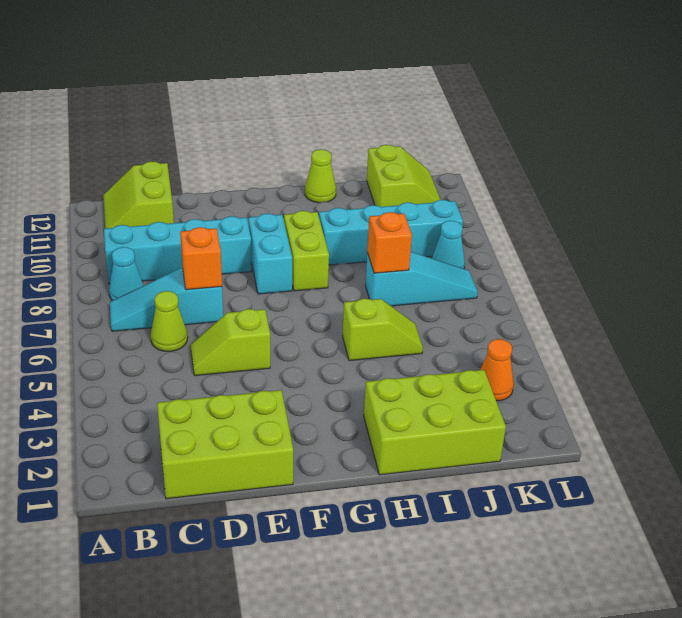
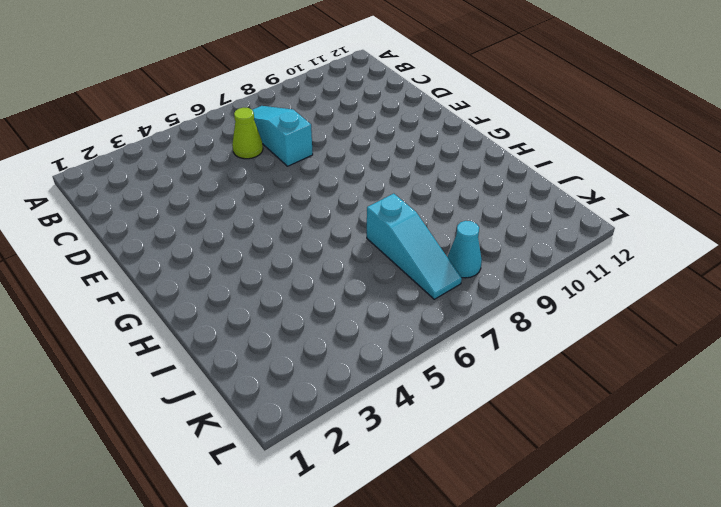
none -> cyan cone B8 level 1
none -> cyan brick B9:E9 level 1
none -> lime slope B11:C12 level 1 top C

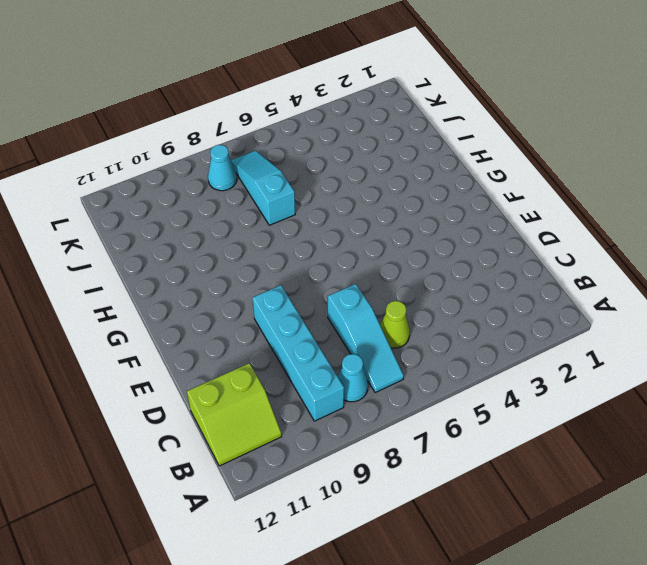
none -> lime brick C1:E2 level 1
none -> lime slope D5:E5 level 1 top E
none -> cyan brick F8:F9 level 1

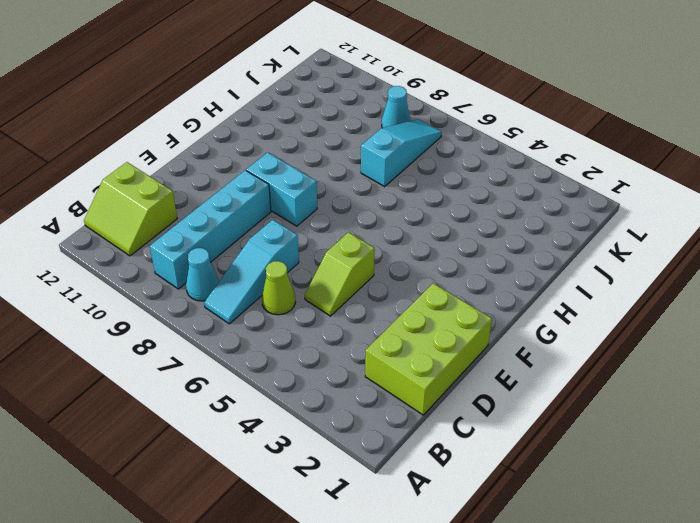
none -> lime brick G8:G9 level 1
none -> lime brick H1:J2 level 1
none -> lime slope H5:I5 level 1 top H

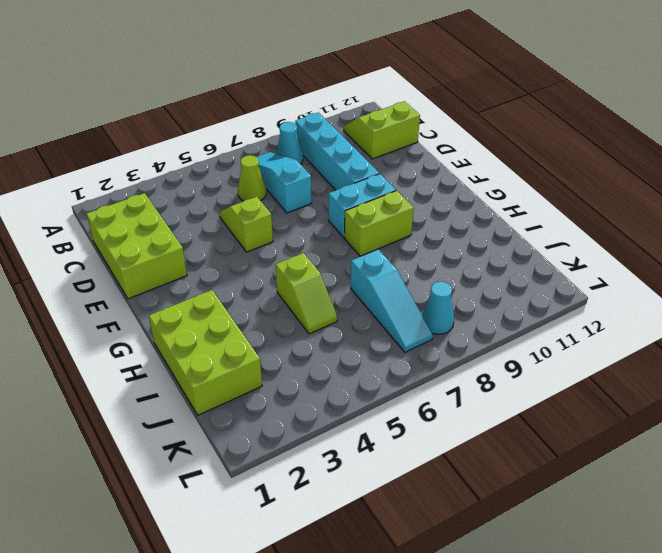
none -> cyan brick H9:K9 level 1
none -> lime cone H12 level 1
none -> lime slope J11:K12 level 1 top J

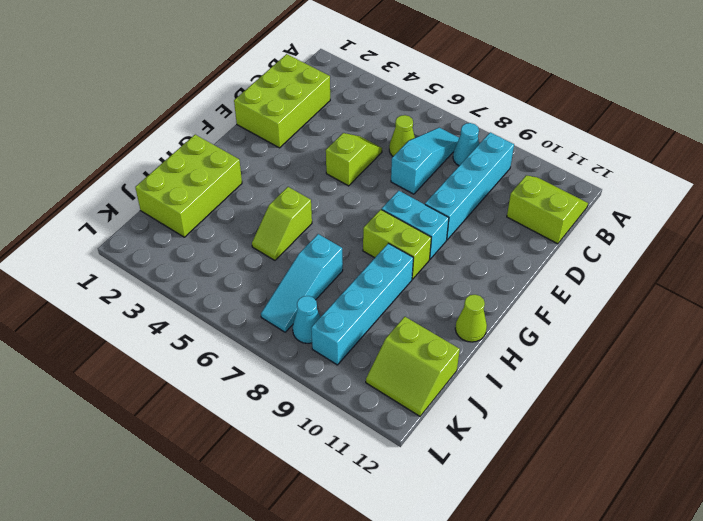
none -> orange cone K3 level 1
none -> orange brick D7 level 2
none -> orange brick I7 level 2

